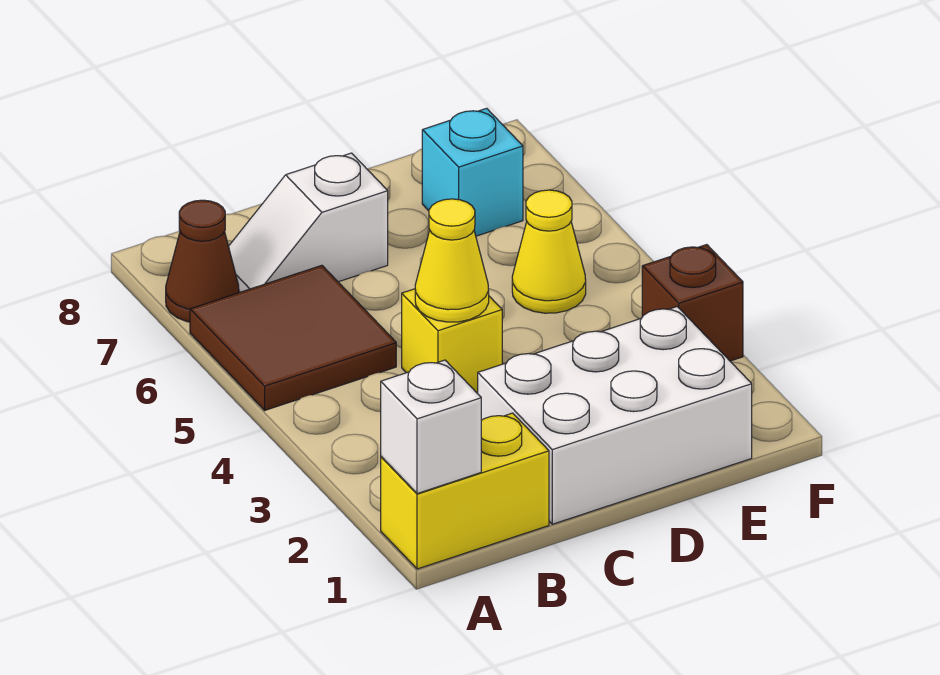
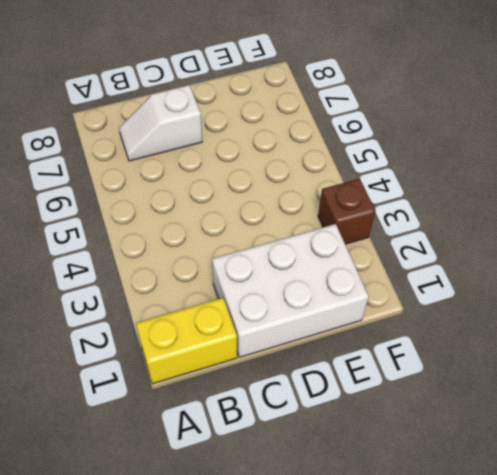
none -> brown tile A5:B6 level 1
none -> brown cone A7 level 1

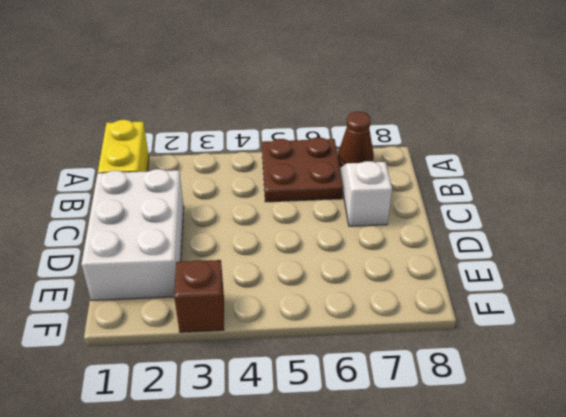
brown plate A5:B6 level 1 -> brown tile A5:B6 level 1
none -> yellow brick C4 level 1
none -> yellow cone E5 level 1

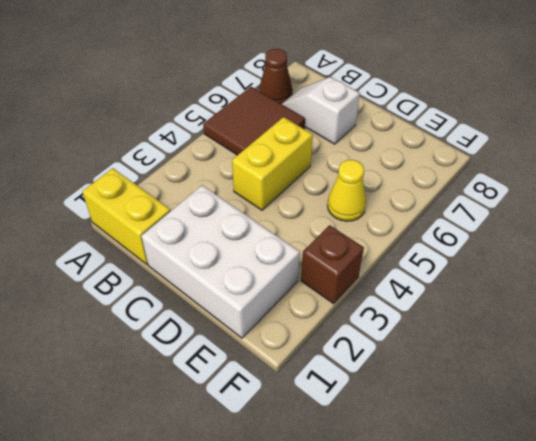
yellow brick C4:C5 level 1 -> yellow brick C4 level 1
none -> cyan brick E7 level 1
none -> white brick A1 level 2

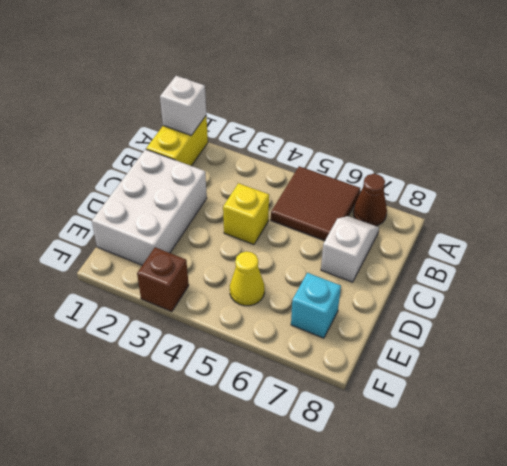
none -> yellow cone C4 level 2

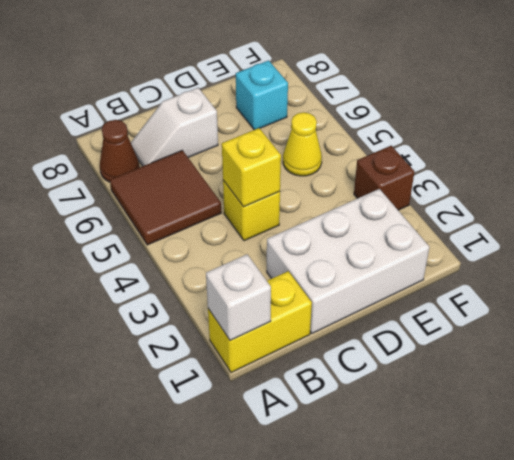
yellow brick C4 level 2 -> yellow cone C4 level 2

